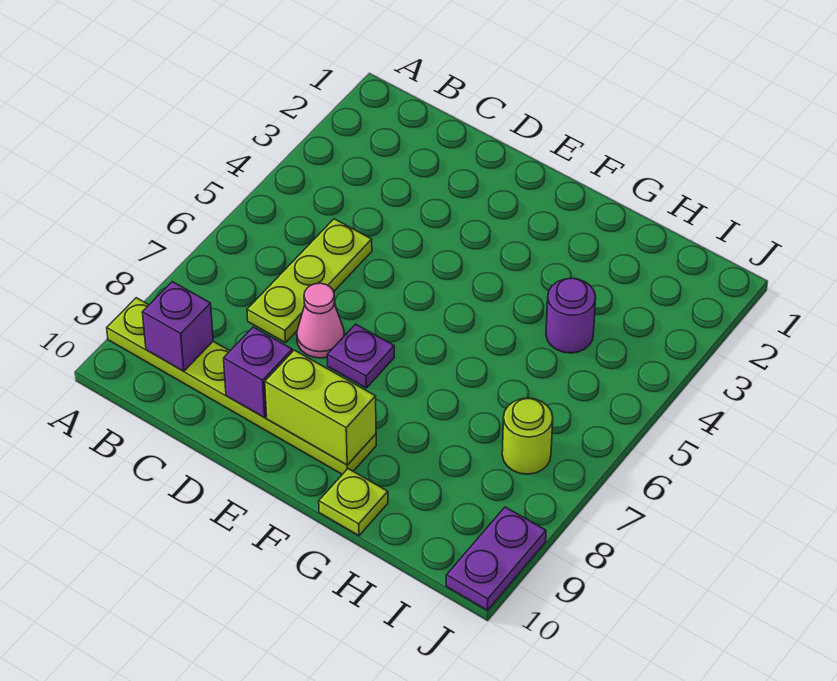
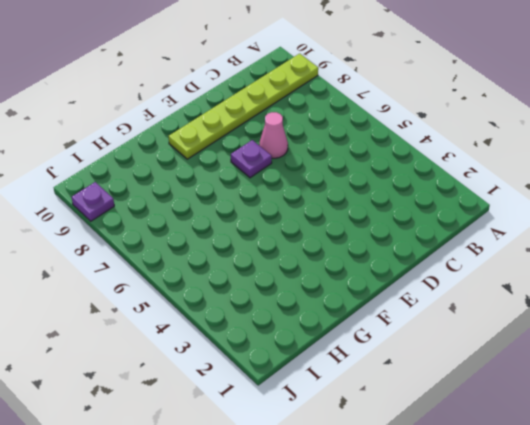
purple plate J9 level 1 -> purple plate J9:J10 level 1
none -> lime plate C5:C7 level 1
none -> lime plate G10 level 1

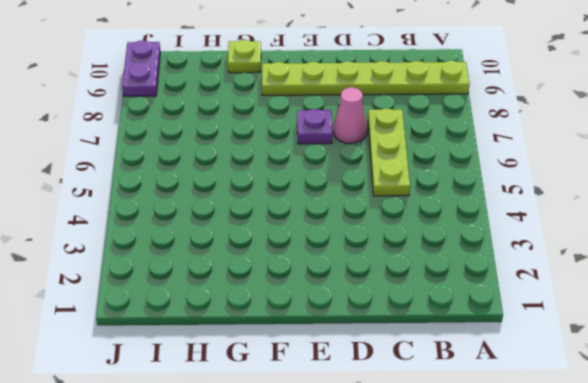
none -> purple round brick H4 level 1
none -> lime round brick I7 level 1

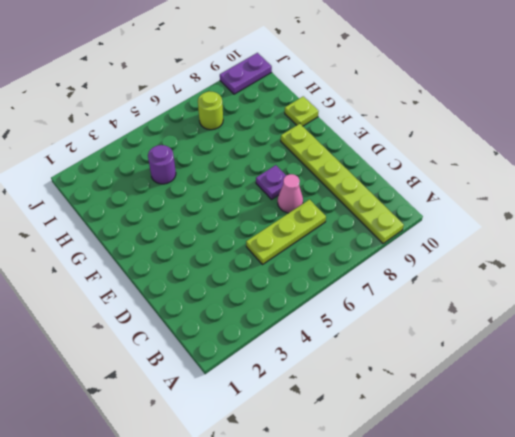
none -> purple brick B9 level 2
none -> purple brick D9 level 2

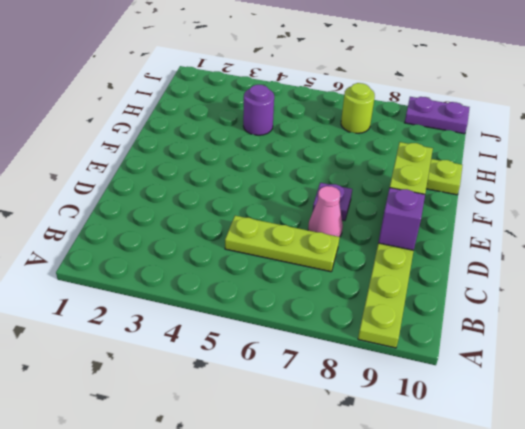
none -> purple brick B9 level 2

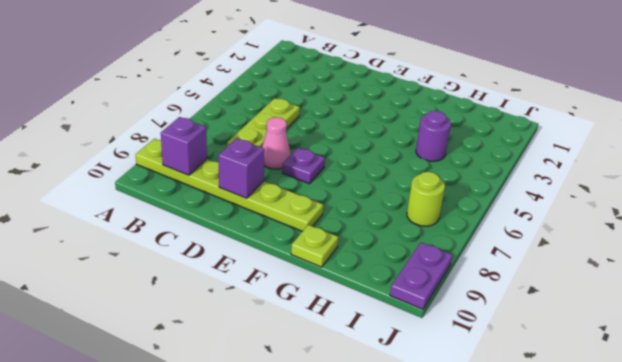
none -> lime brick E9:F9 level 2

